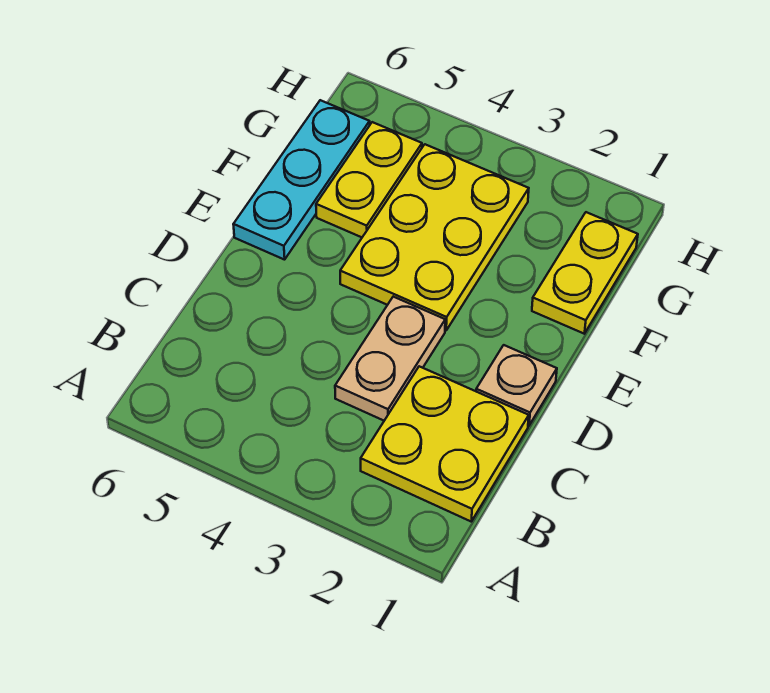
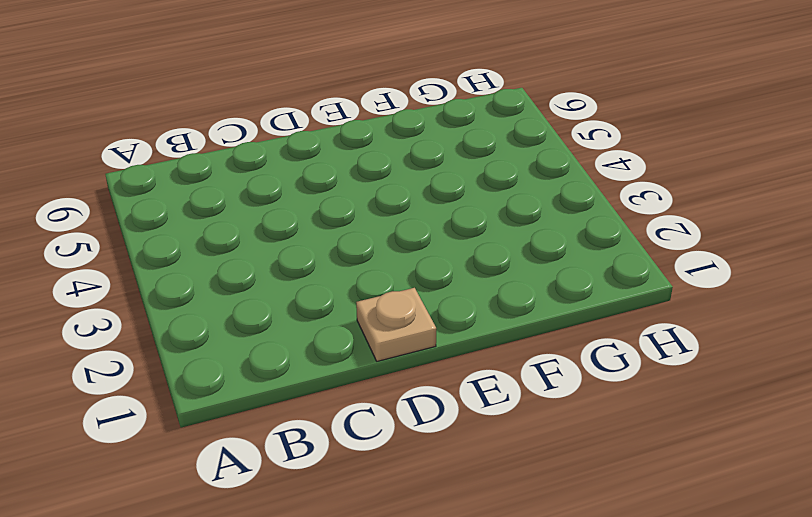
none -> yellow plate B1:C2 level 1
none -> tan plate C3:D3 level 1

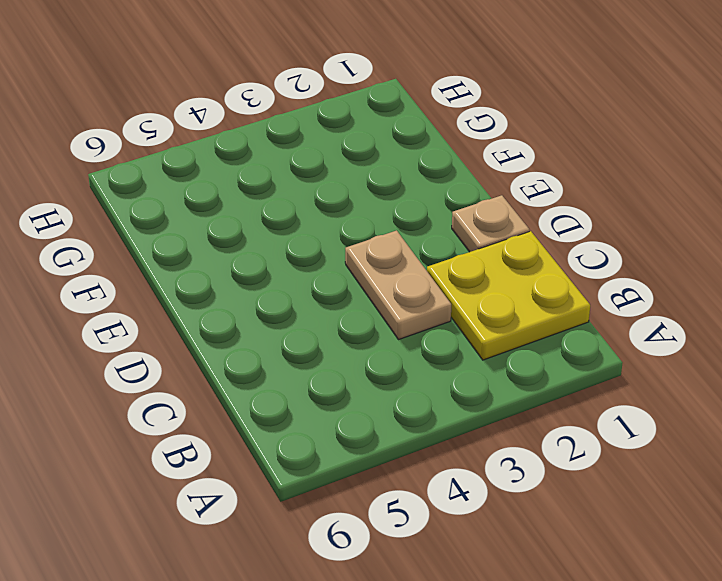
none -> yellow plate E3:G4 level 1
none -> cyan plate E6:G6 level 1

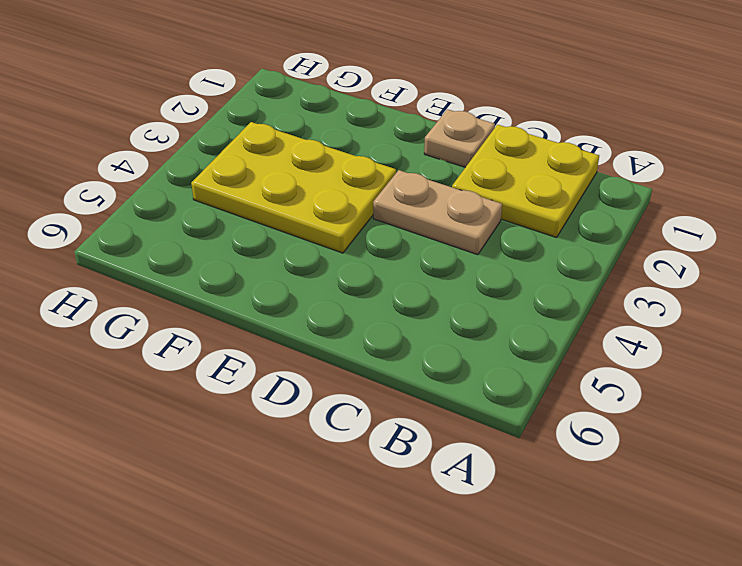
none -> cyan plate E6:G6 level 1
none -> yellow plate F1:G1 level 1

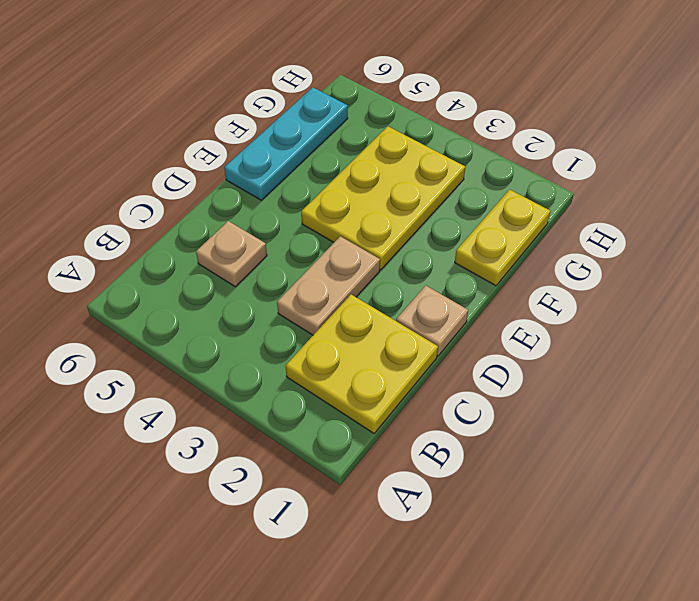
tan plate C5 level 1 -> none
none -> yellow plate F5:G5 level 1

